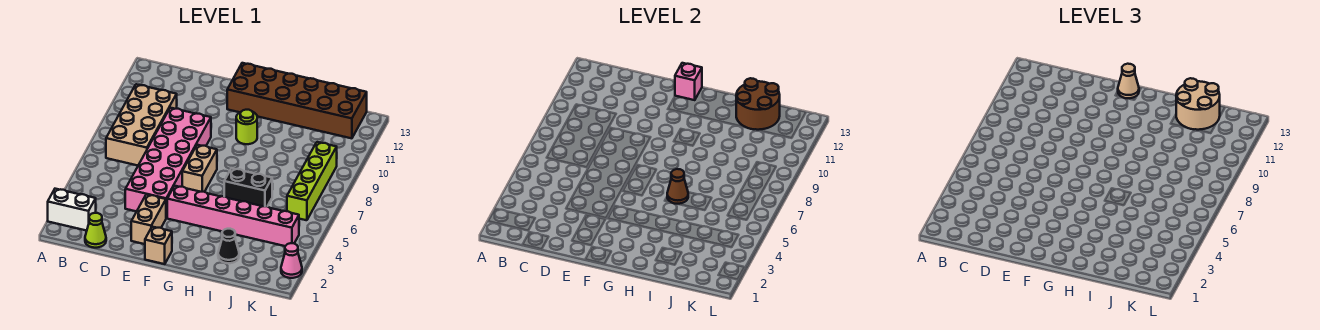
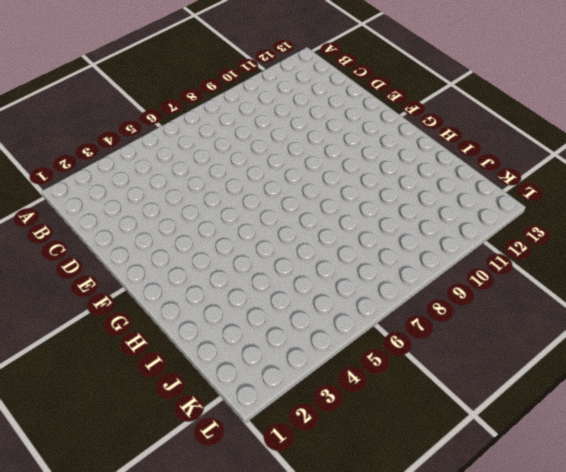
none -> white brick A2:B2 level 1
none -> tan brick B7:C10 level 1
none -> lime cone C1 level 1

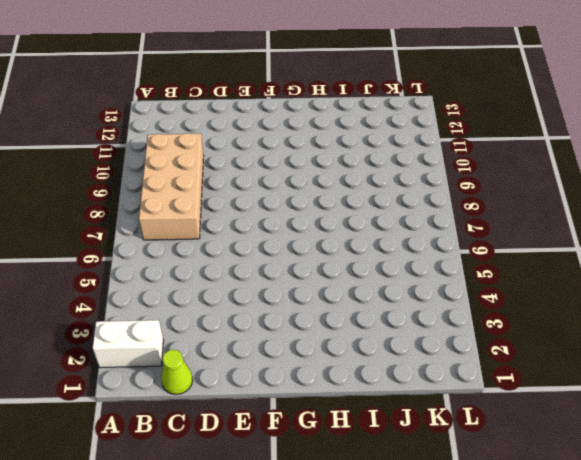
none -> pink brick D4:E9 level 1
none -> tan brick E2:E3 level 1
none -> tan brick F1 level 1

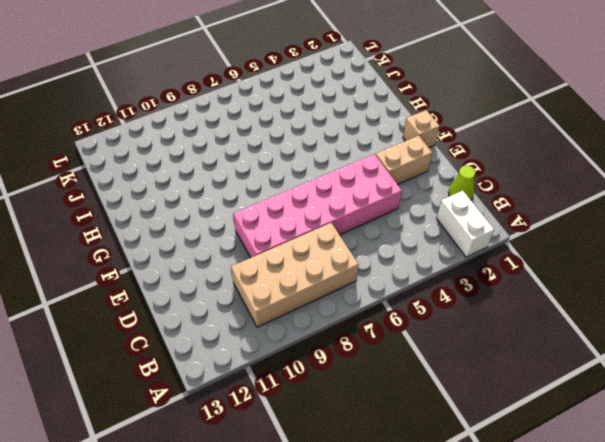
none -> pink brick F4:K4 level 1
none -> tan brick F6:F7 level 1
none -> brown brick F12:K13 level 1

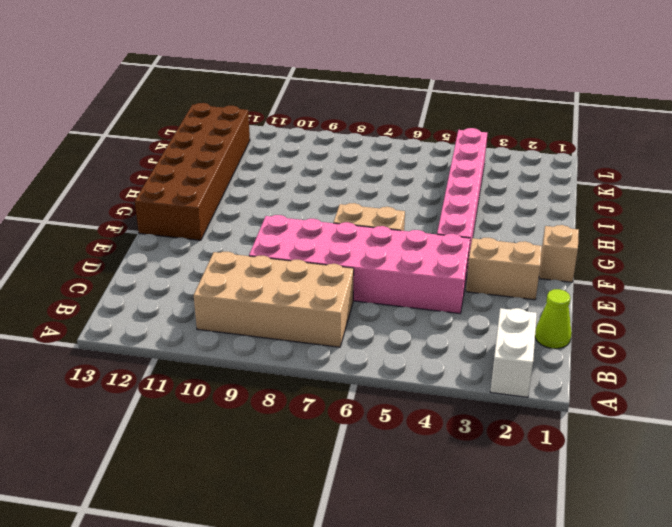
none -> lime round brick G10 level 1
none -> black brick H6:I6 level 1
none -> black cone I2 level 1

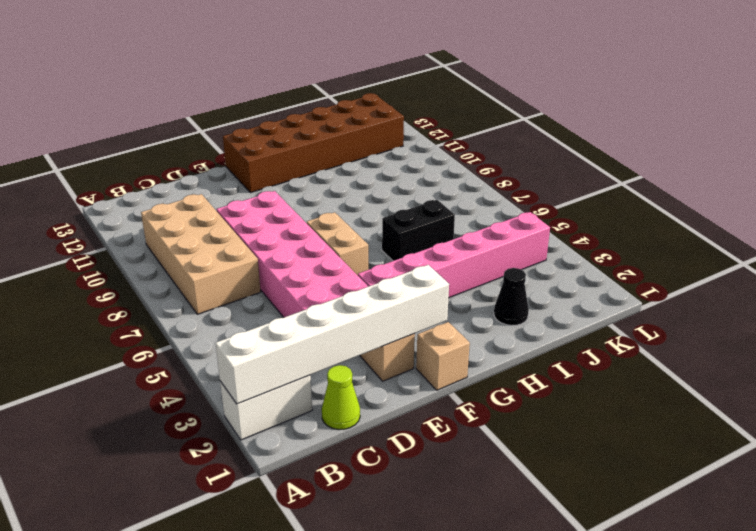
white brick A2:F2 level 2 -> none
none -> lime round brick G10 level 1
none -> lime brick K6:K9 level 1
none -> pink cone L2 level 1

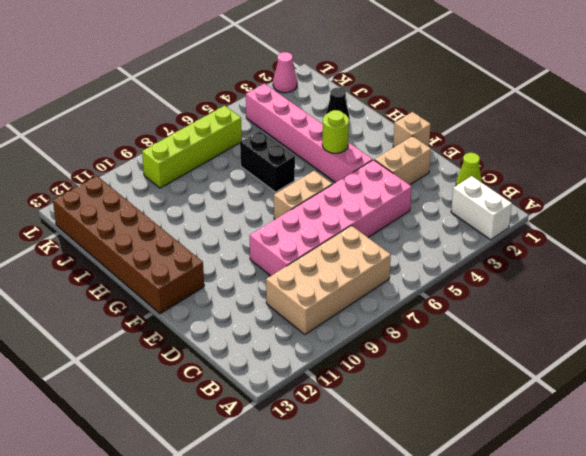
lime round brick G4 level 2 -> lime round brick G10 level 1
none -> pink brick F13 level 2
none -> brown cone H6 level 2
none -> brown round brick I12:J13 level 2

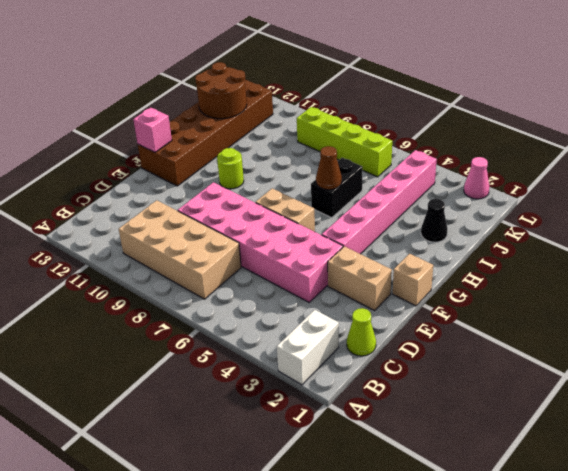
none -> tan cone F13 level 3
none -> tan round brick I12:J13 level 3

